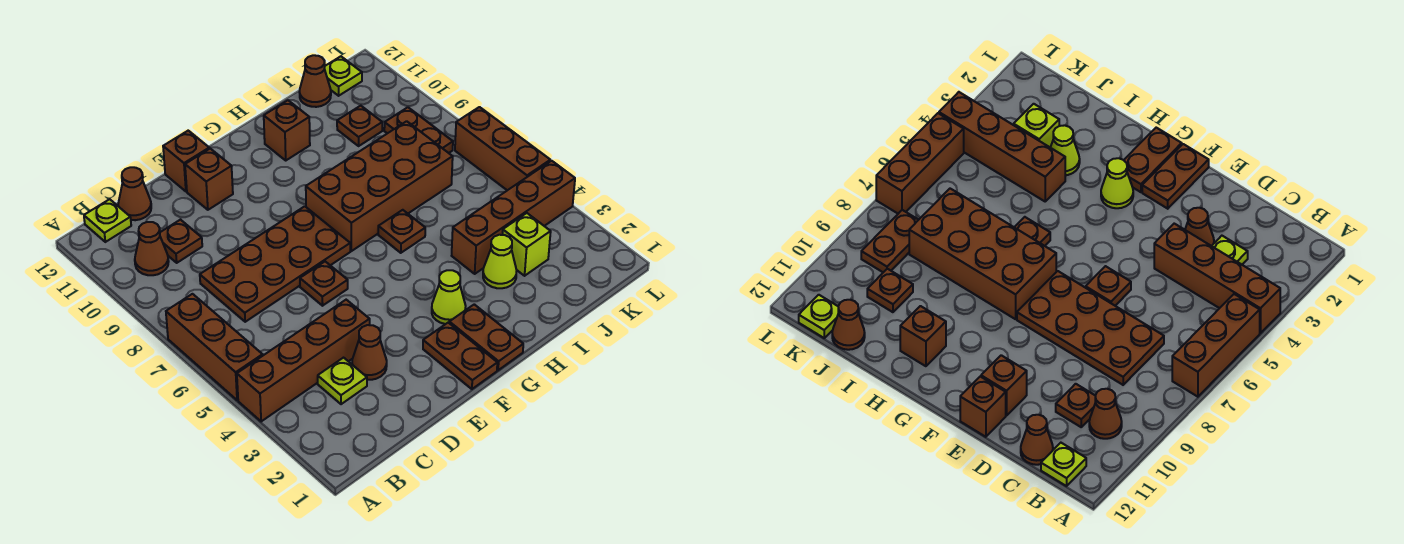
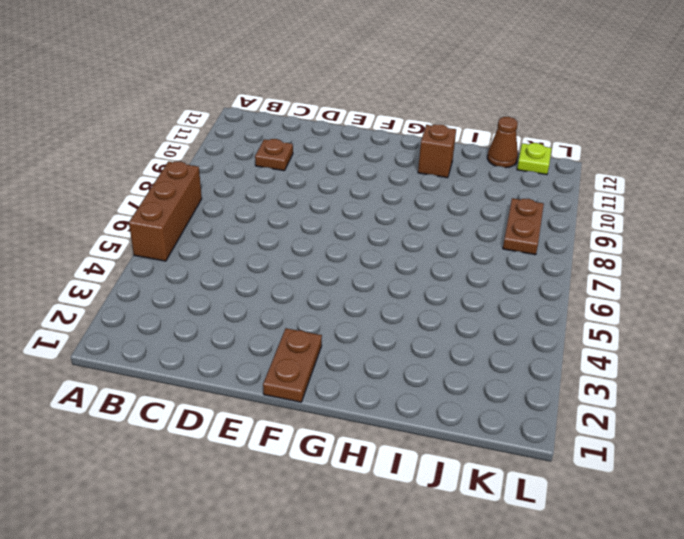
none -> brown brick A4:D4 level 1
none -> brown cone B10 level 1
none -> lime plate B12 level 1

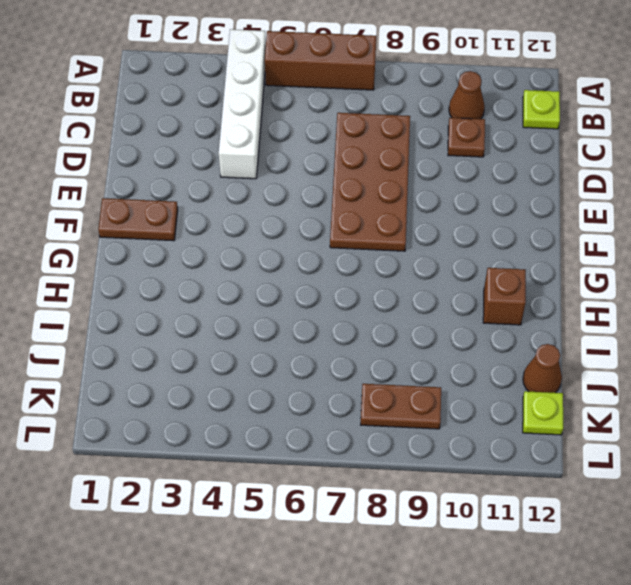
white brick A4:D4 level 1 -> brown brick A4:D4 level 1
none -> lime plate C3 level 1
none -> brown cone C12 level 1
none -> brown cone D3 level 1

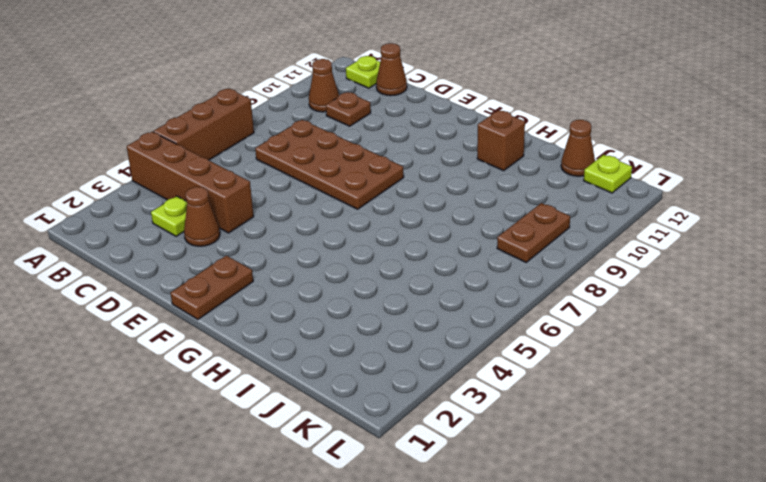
none -> brown plate E6 level 1
none -> brown brick E11 level 1
none -> brown brick E12 level 1

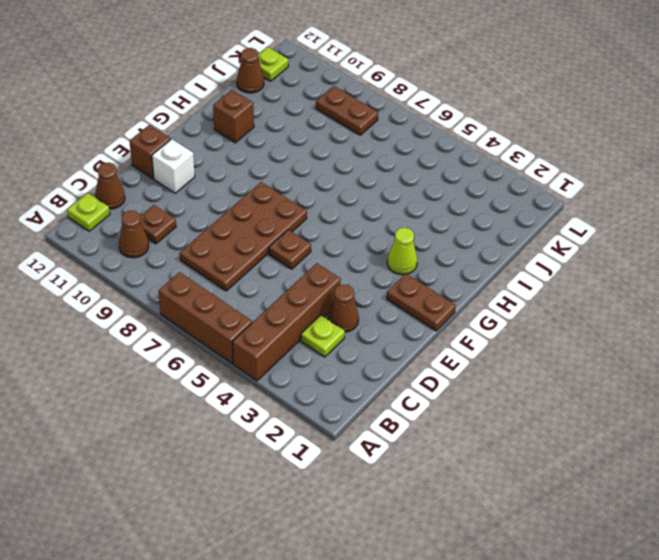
white brick E11 level 1 -> brown brick E11 level 1
none -> brown plate G1:G2 level 1
none -> brown brick G7:J8 level 1
none -> brown plate H6 level 1

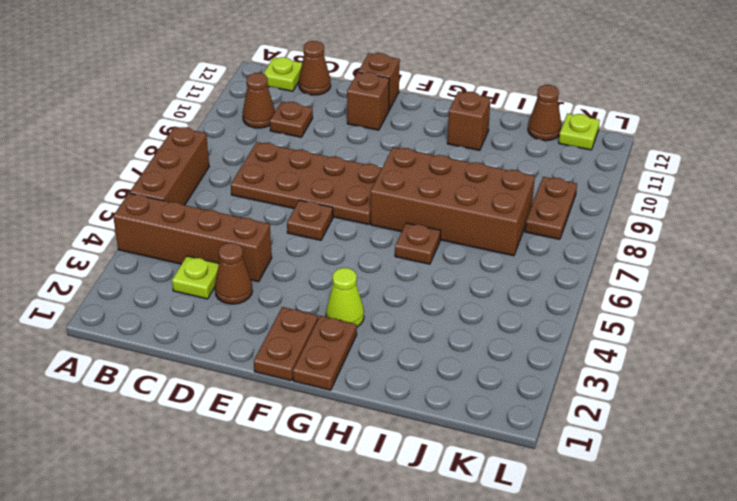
none -> lime cone I3 level 1
none -> brown brick I4:L4 level 1
none -> lime brick J3 level 1

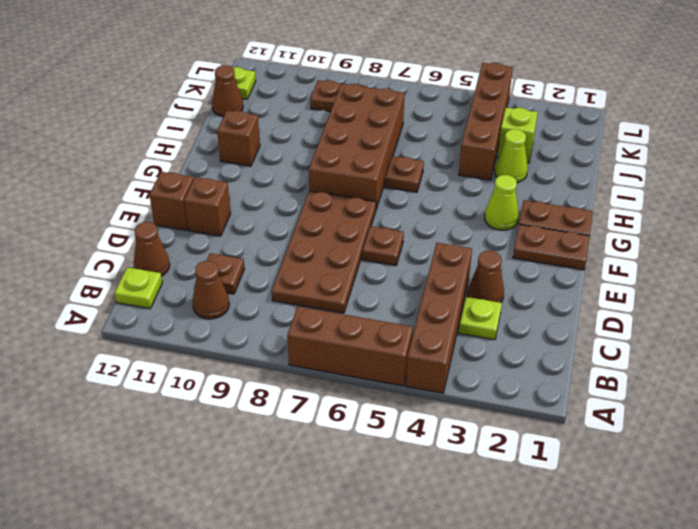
none -> brown plate J10 level 1
none -> brown brick L5:L7 level 1

